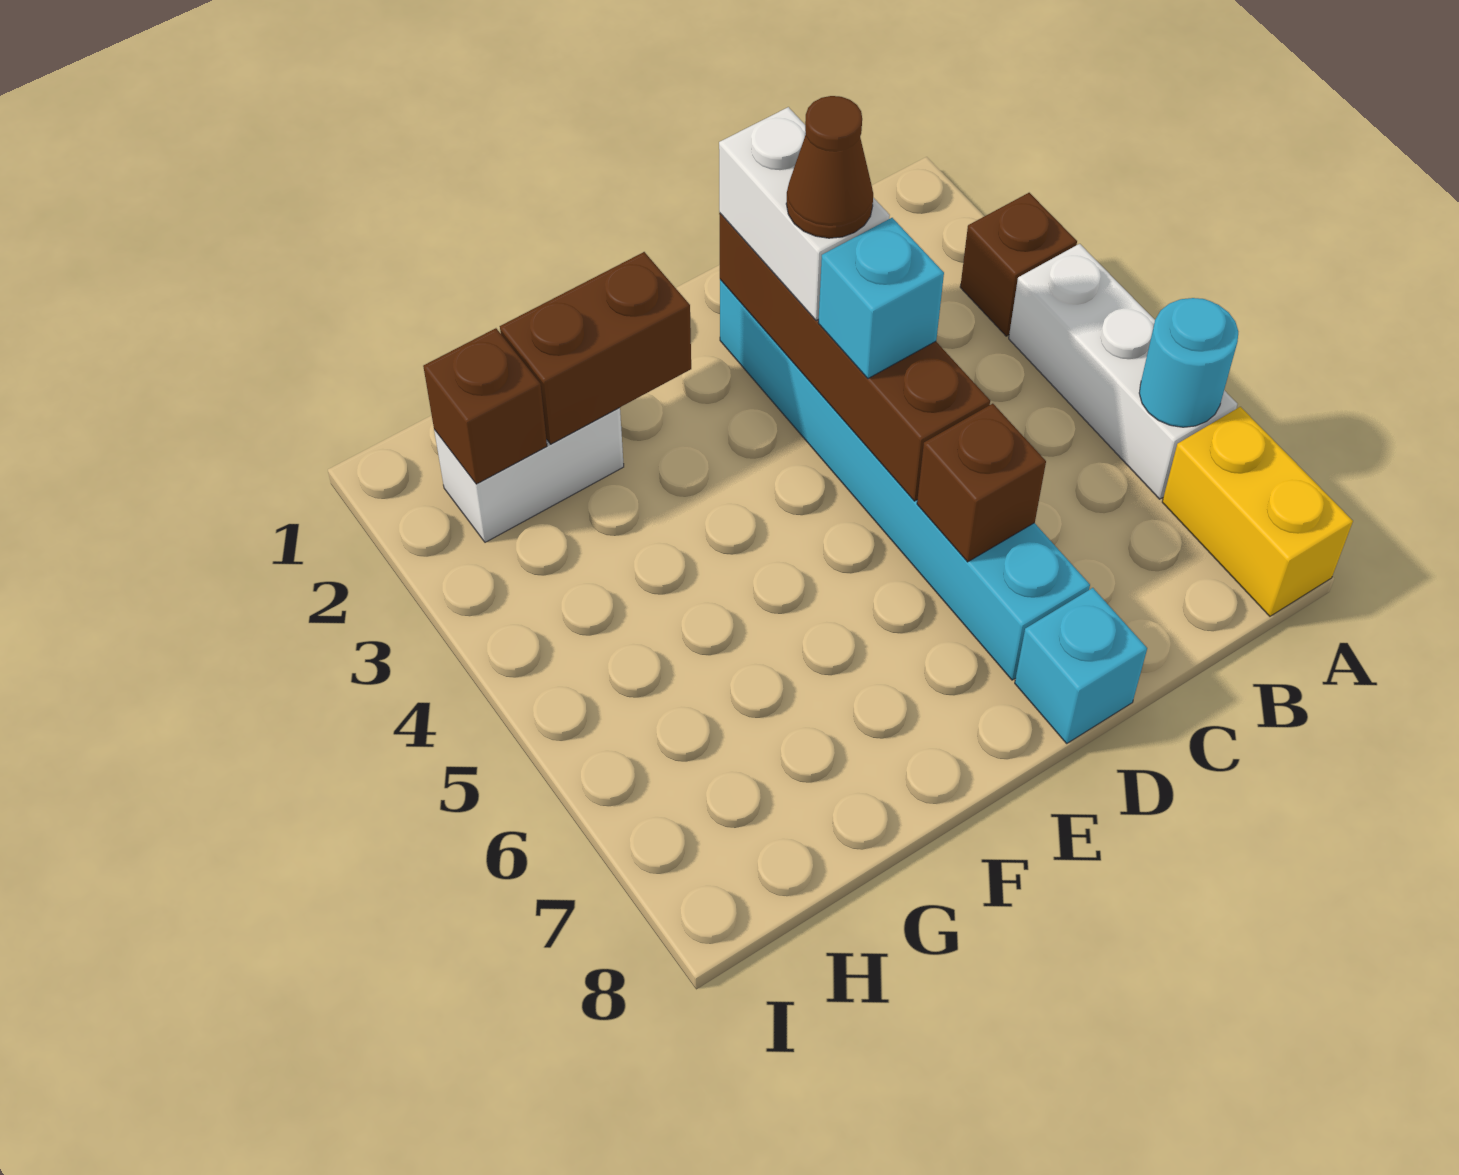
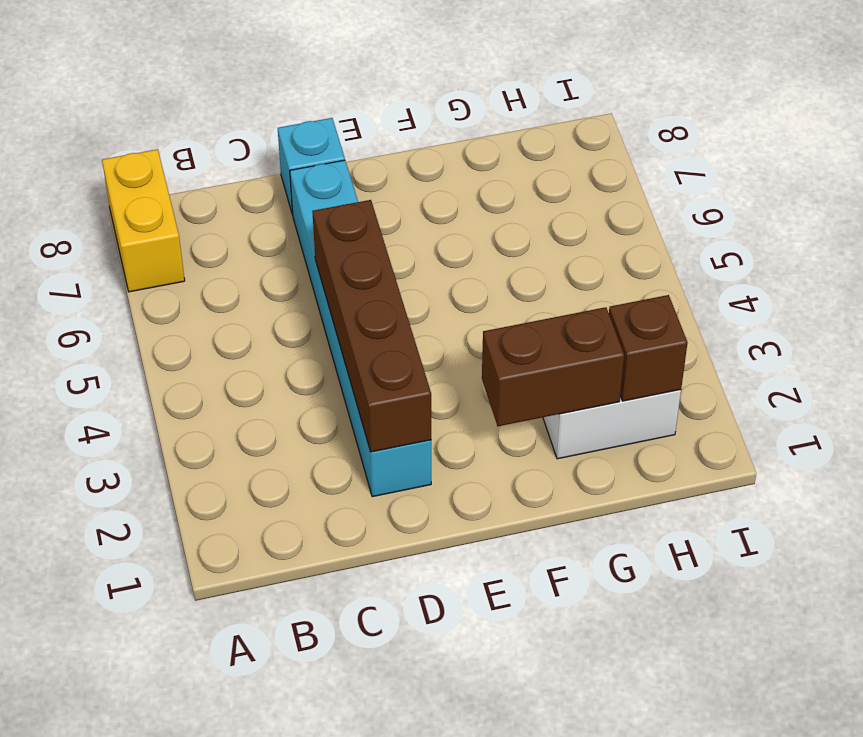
none -> brown brick A3 level 1
none -> white brick A4:A6 level 1
none -> cyan round brick A6 level 2

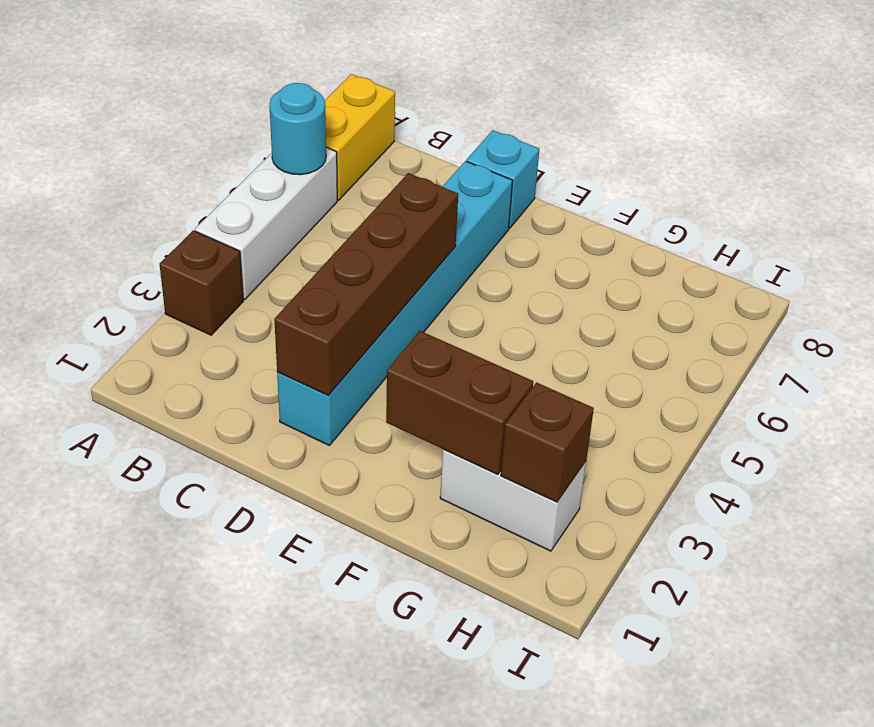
none -> brown brick D6 level 2
none -> white brick D2:D3 level 3
none -> cyan brick D4 level 3

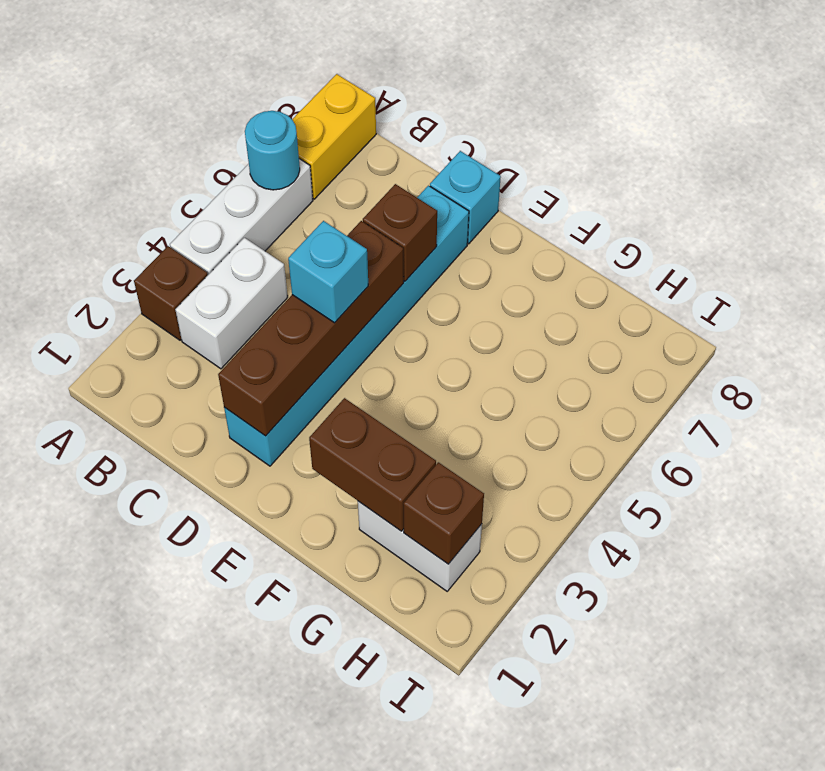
white brick B3:B4 level 1 -> white brick D2:D3 level 3
none -> brown cone D3 level 4

